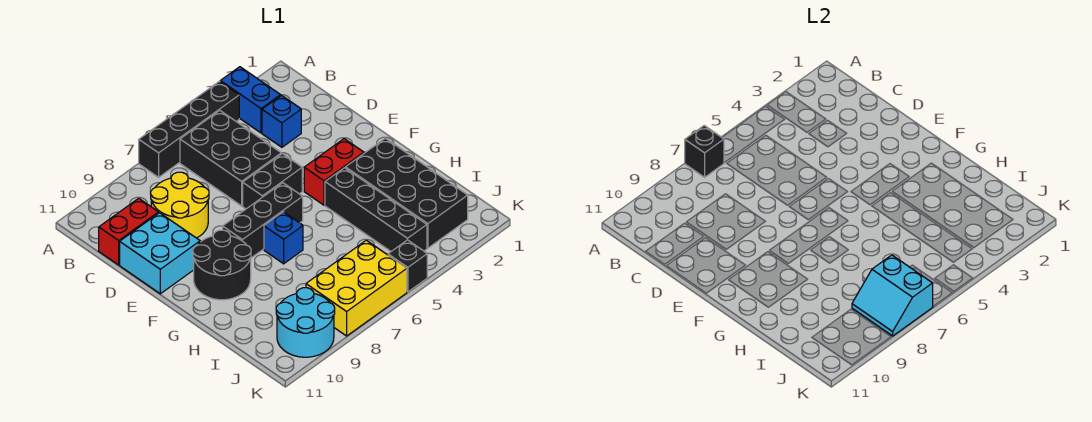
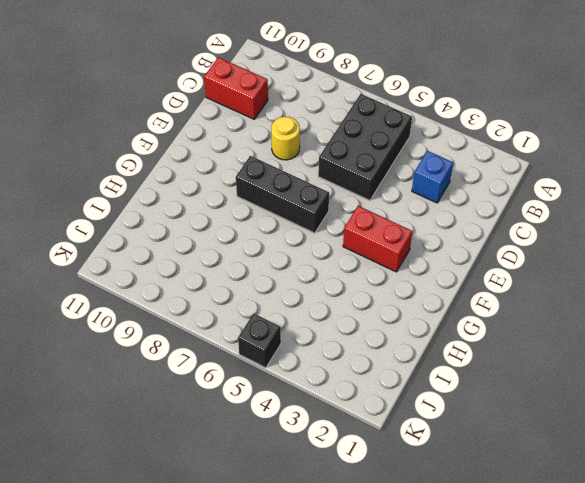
yellow round brick D8 level 1 -> yellow round brick C8:D9 level 1
none -> blue brick A3:B3 level 1
none -> black brick A4:A7 level 1
none -> cyan brick D10:E11 level 1

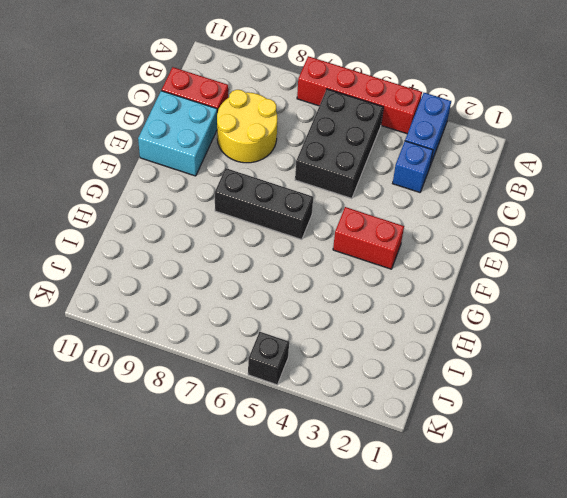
red brick A4:A7 level 1 -> black brick A4:A7 level 1
none -> black brick E5:E6 level 1
none -> black round brick F9:G10 level 1
none -> black brick G2:J3 level 1

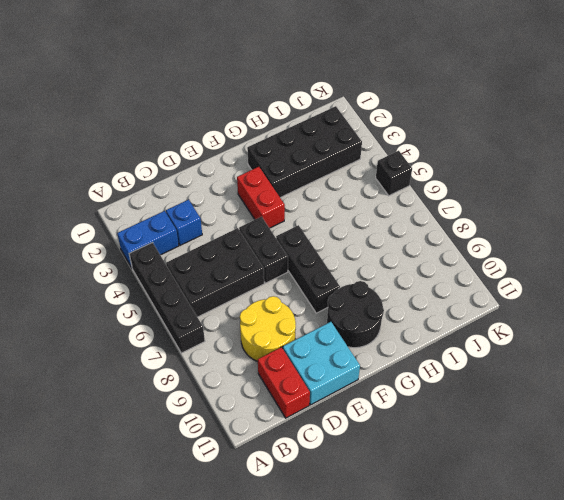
none -> black brick G4:J4 level 1
none -> blue brick G7 level 1
none -> yellow brick J6:K8 level 1

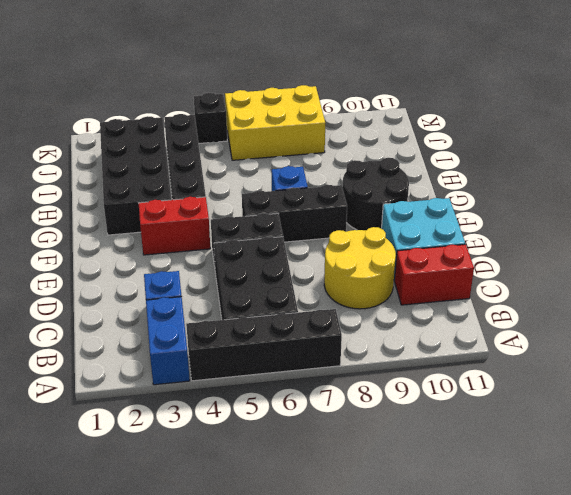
none -> cyan round brick J9:K10 level 1
none -> black brick A7 level 2
none -> cyan slope J7:K8 level 2 top 7

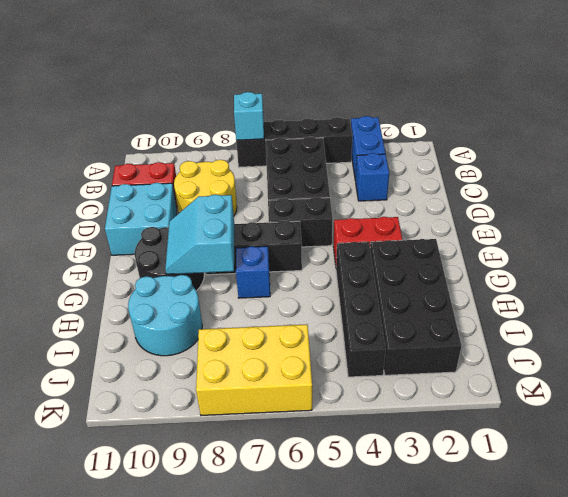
cyan brick A7 level 2 -> black brick A7 level 2
cyan slope F8:G9 level 2 top 8 -> cyan slope J7:K8 level 2 top 7
cyan round brick H9:I10 level 1 -> cyan round brick J9:K10 level 1
none -> black brick K5 level 1

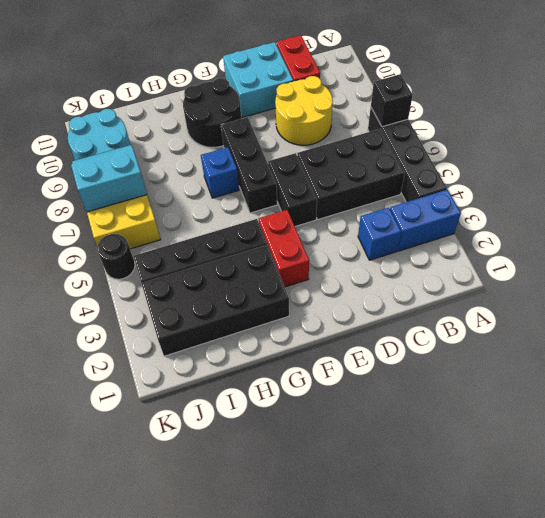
black round brick K5 level 1 -> black brick K5 level 1

